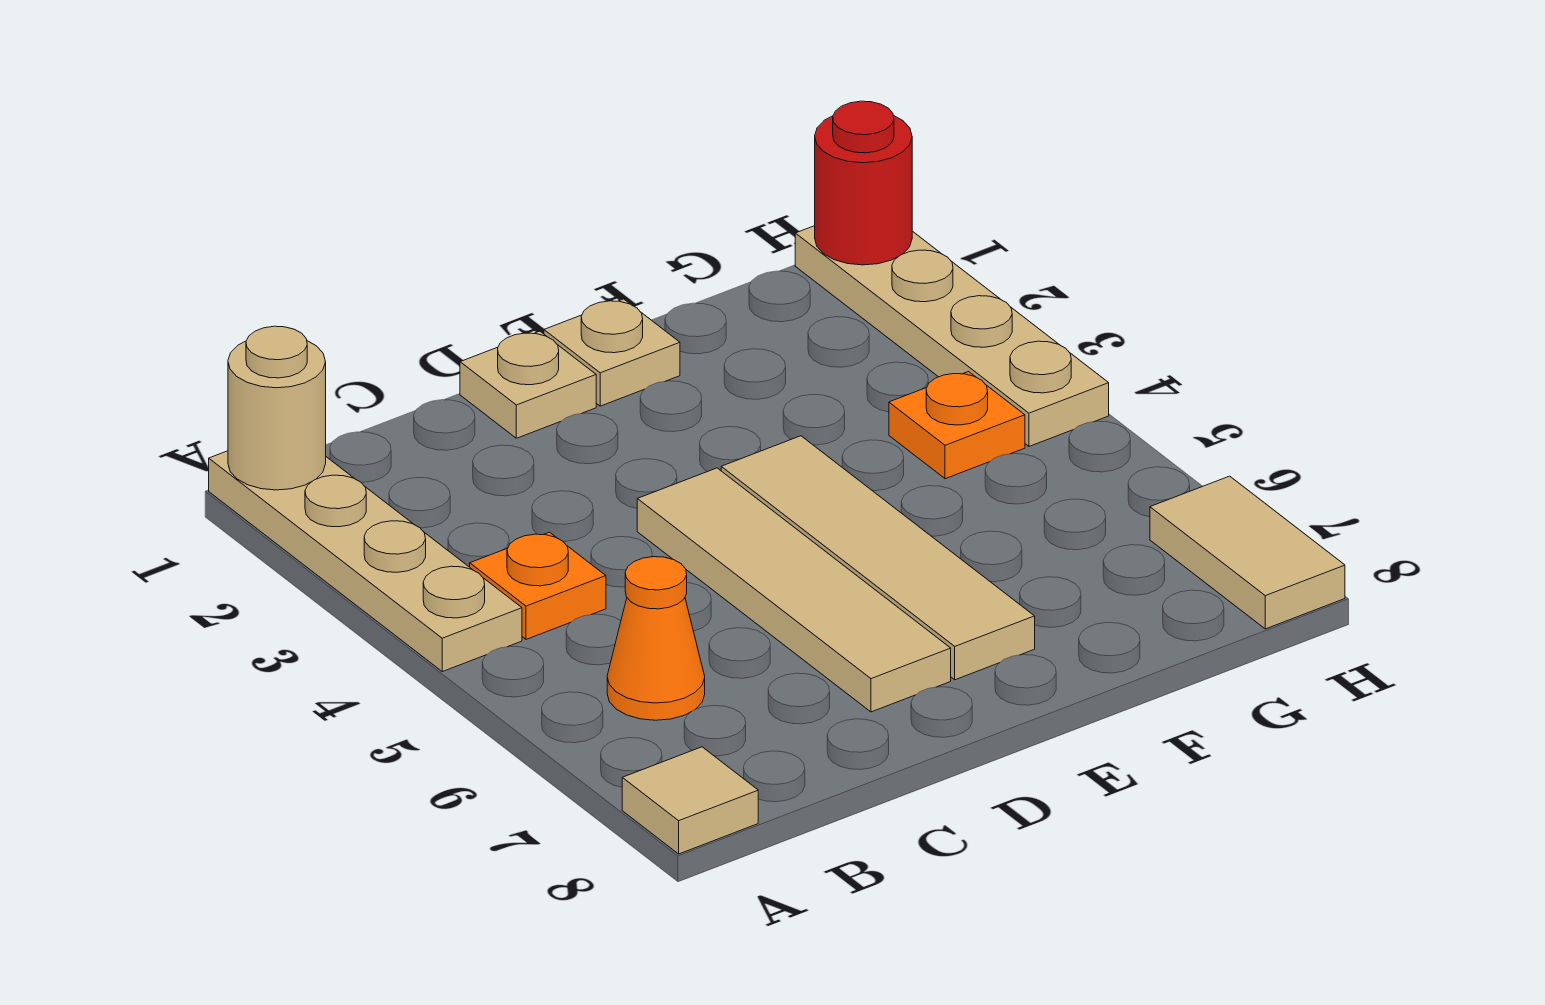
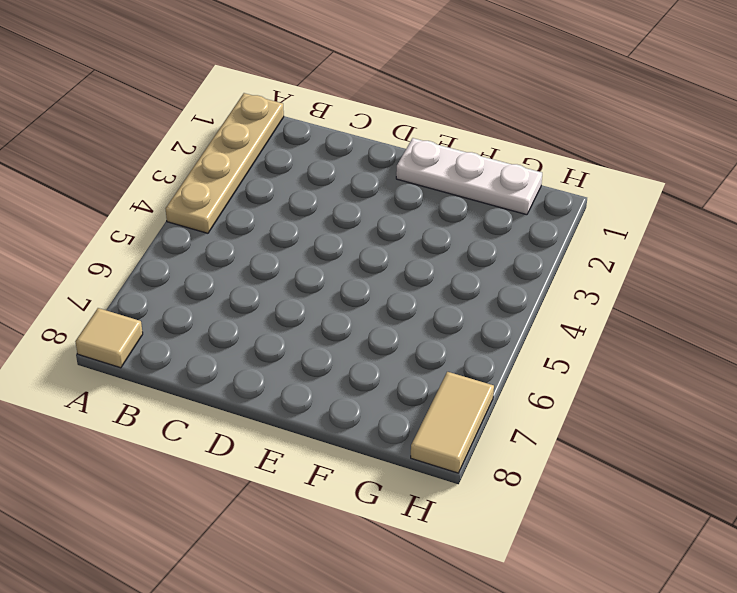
white plate E1:G1 level 1 -> tan plate E1 level 1
none -> orange plate B4 level 1
none -> orange cone B6 level 1
none -> tan plate D1 level 1

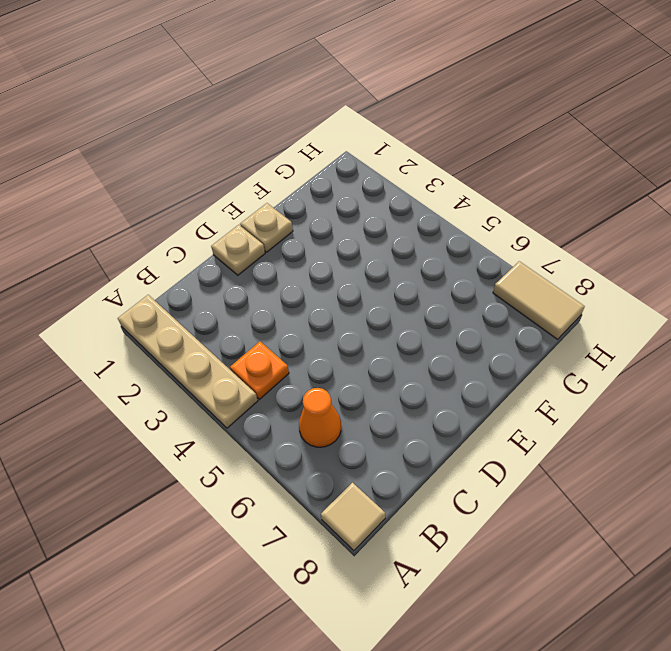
none -> tan tile D4:D7 level 1
none -> tan tile E4:E7 level 1
none -> orange plate G4 level 1

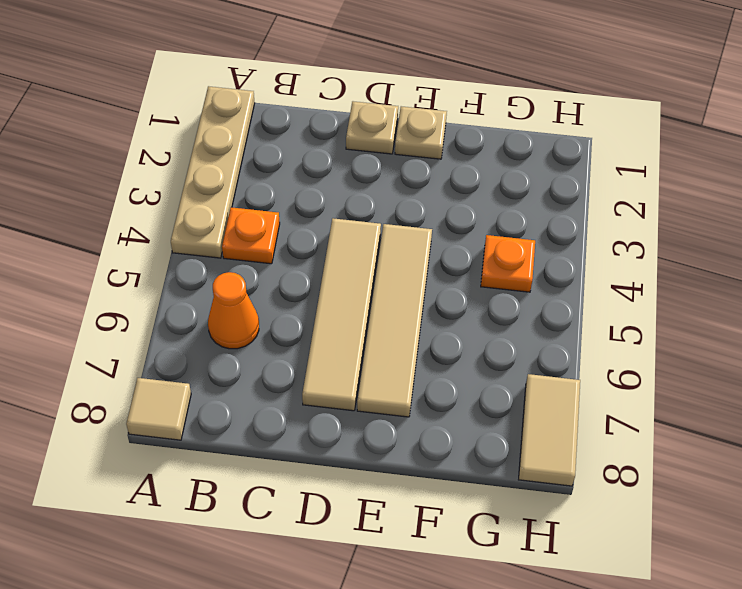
none -> tan plate H1:H4 level 1
none -> tan round brick A1 level 2
none -> red round brick H1 level 2

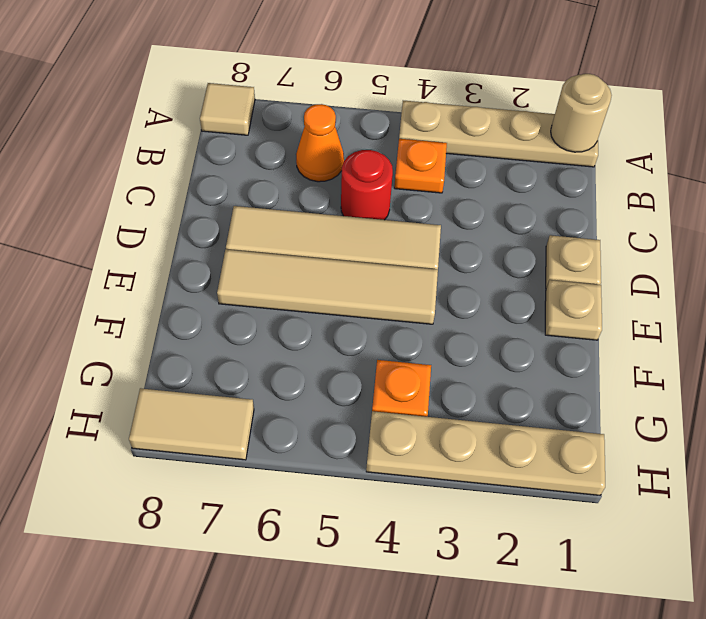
red round brick C5 level 1 -> red round brick H1 level 2

